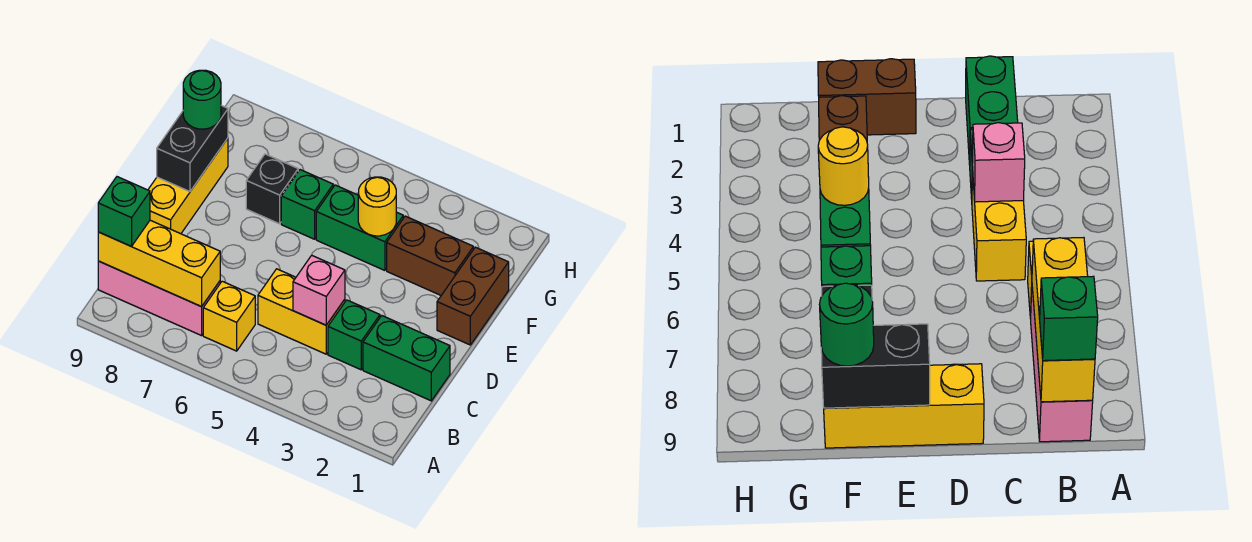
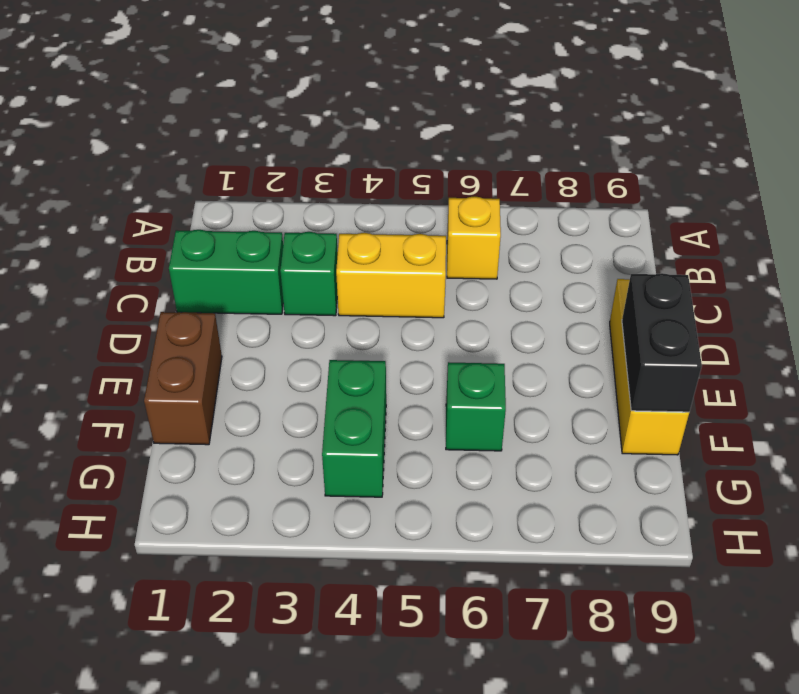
green brick F4:G4 level 1 -> green brick F4:F5 level 1
none -> pink brick B7:B9 level 1
none -> brown brick F2:F3 level 1
none -> black brick F7 level 1

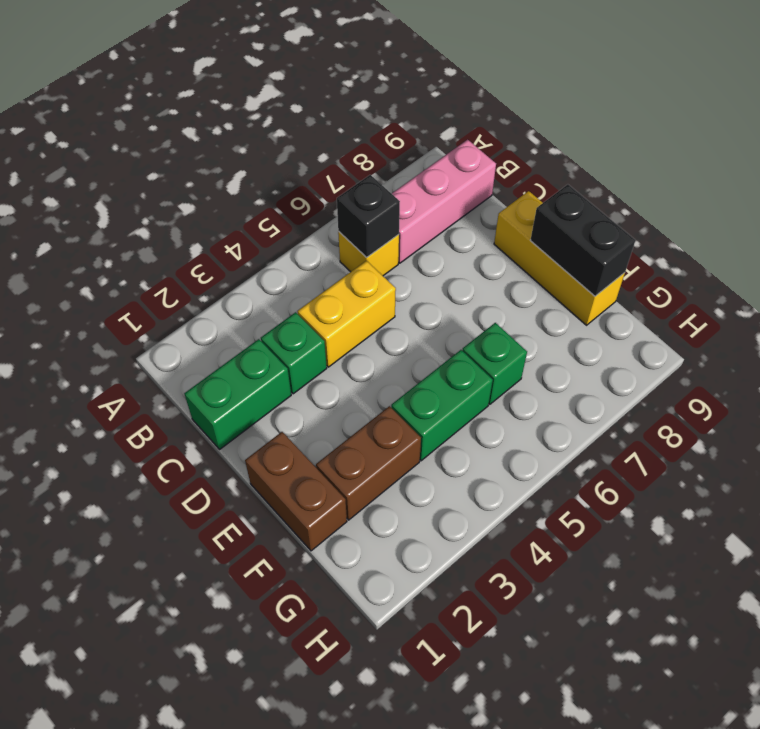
black brick B6 level 2 -> black brick F7 level 1
none -> yellow brick B7:B9 level 2
none -> pink brick C4 level 2
none -> yellow round brick F4 level 2

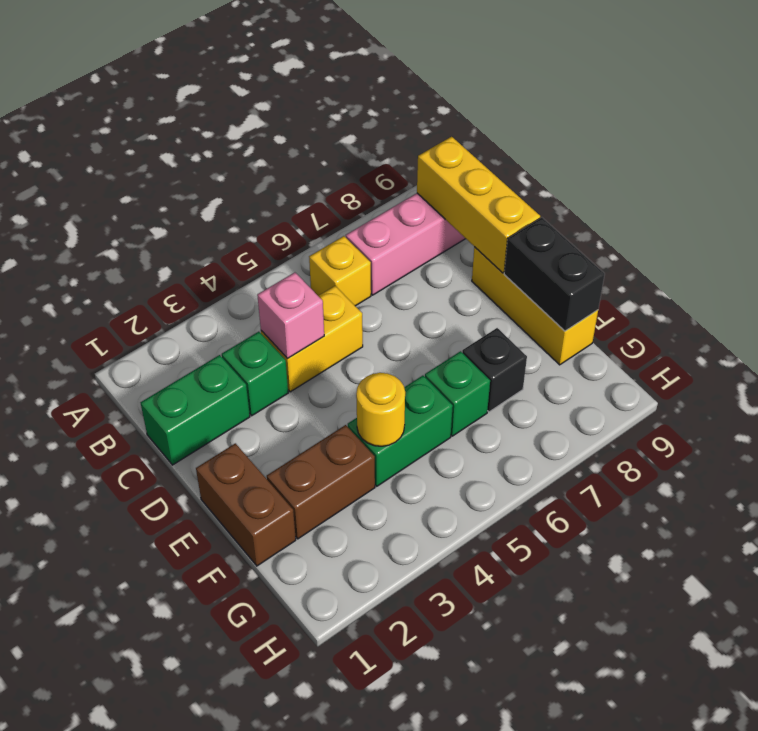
yellow brick B9:D9 level 2 -> yellow brick B7:B9 level 2
none -> green brick B9 level 3
none -> green round brick F9 level 3

